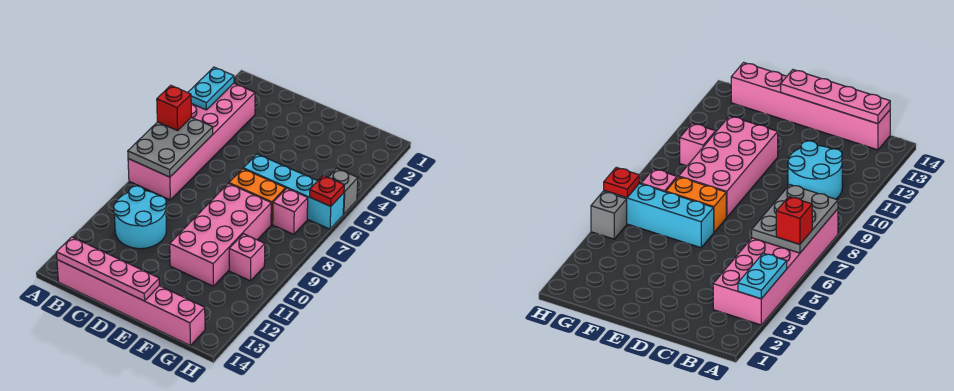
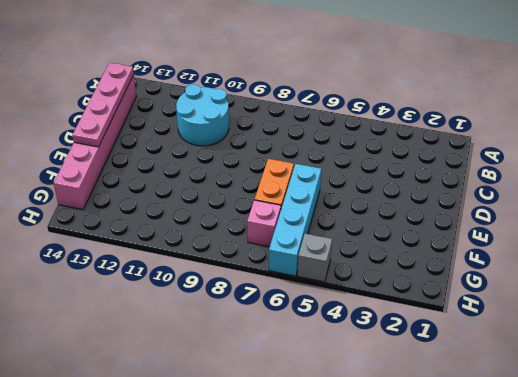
none -> pink brick A3:B8 level 1
none -> pink brick E8:F11 level 1
none -> pink brick G10 level 1

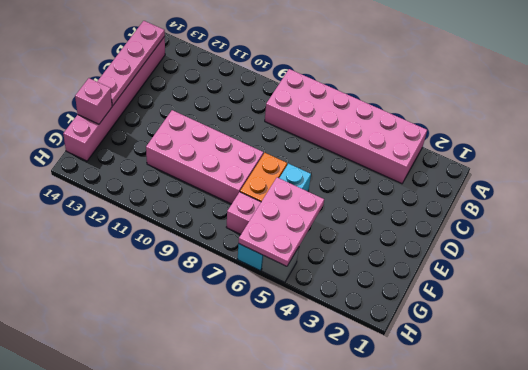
pink plate F5:H6 level 2 -> red plate H6 level 2
pink brick F14 level 2 -> pink brick G10 level 1
none -> cyan round brick B10:C11 level 1
none -> cyan plate A3:A4 level 2
none -> grey plate A6:B8 level 2

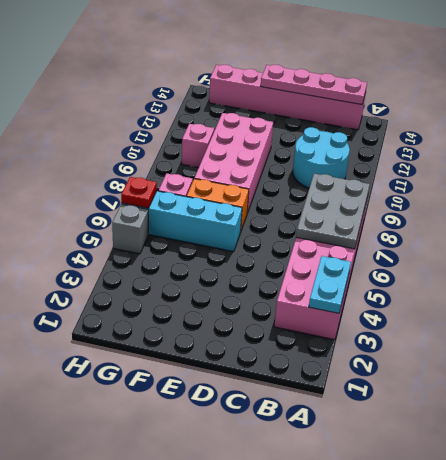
none -> red brick A6 level 3

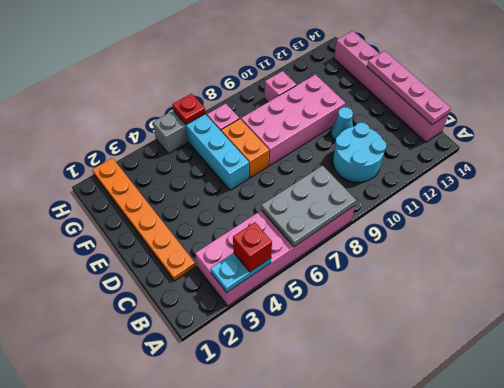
red brick A4 level 3 -> red brick A6 level 3
orange plate C2:H2 level 1 -> none
cyan cone D11 level 1 -> none

